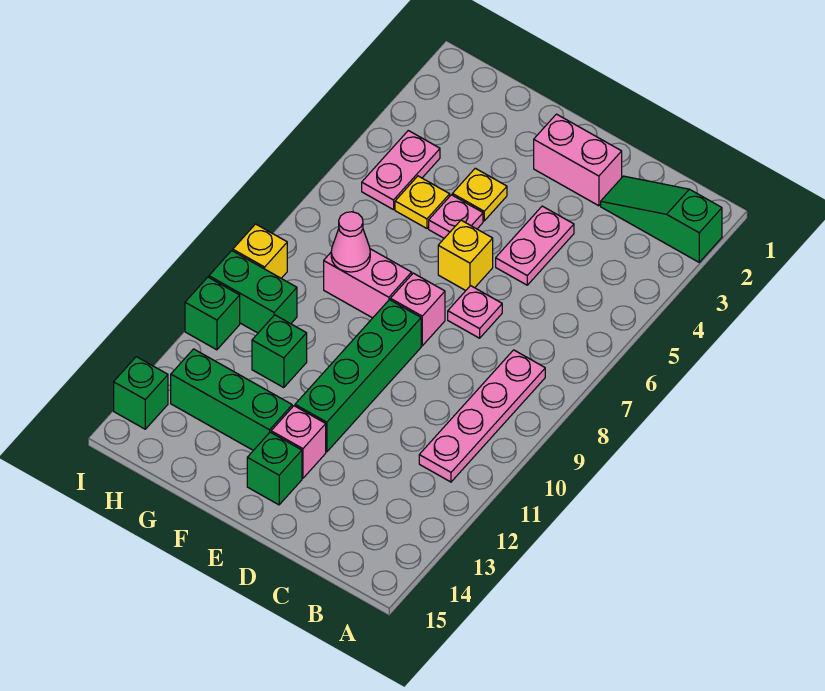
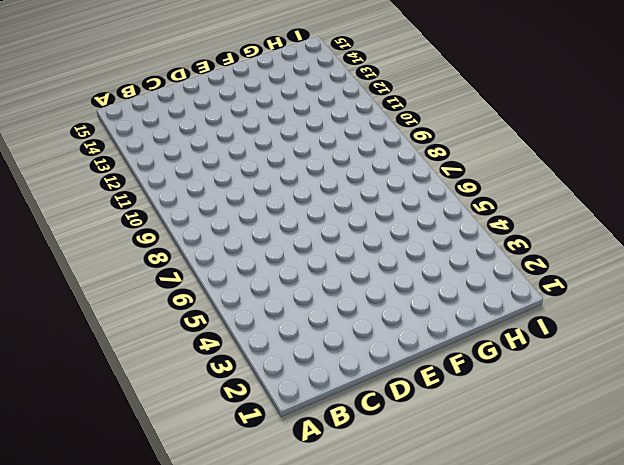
none -> green slope A2:C2 level 1 top A
none -> pink plate B8:B11 level 1
none -> pink brick D2:E2 level 1

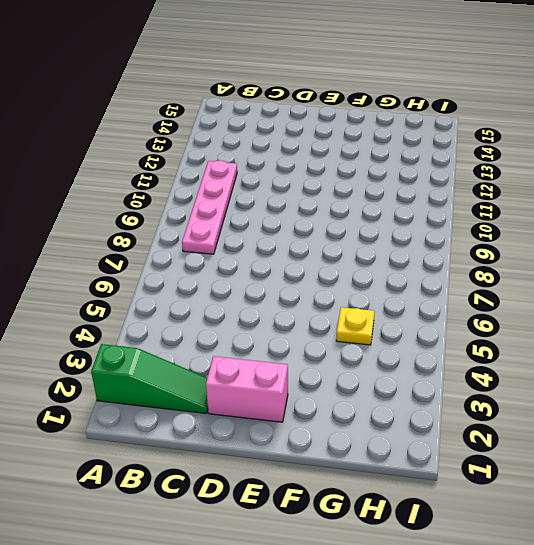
none -> pink plate D4:D5 level 1
none -> pink plate D7 level 1
none -> yellow brick E6 level 1

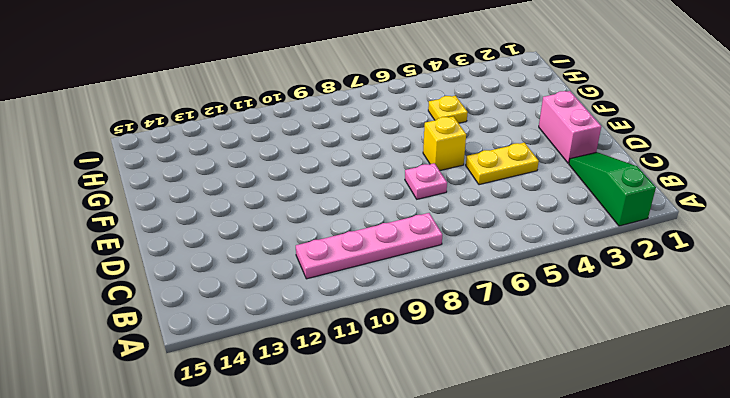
yellow plate D4:D5 level 1 -> pink plate D4:D5 level 1
none -> pink brick E8 level 1
none -> green brick E9:E12 level 1
none -> pink brick E13 level 1

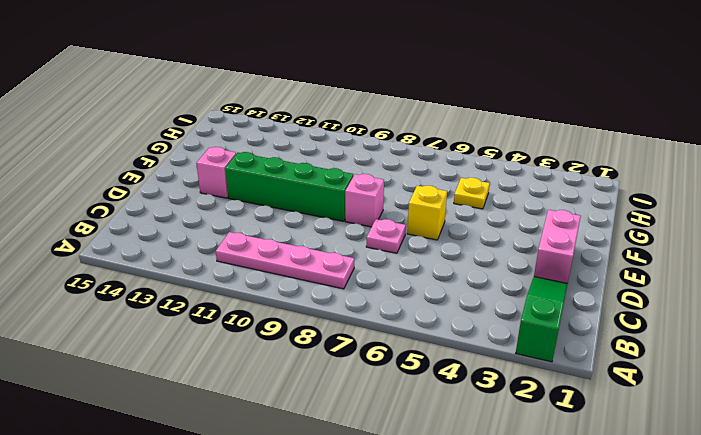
none -> pink plate D4:D5 level 1
none -> green brick E14 level 1
none -> yellow plate F4 level 1

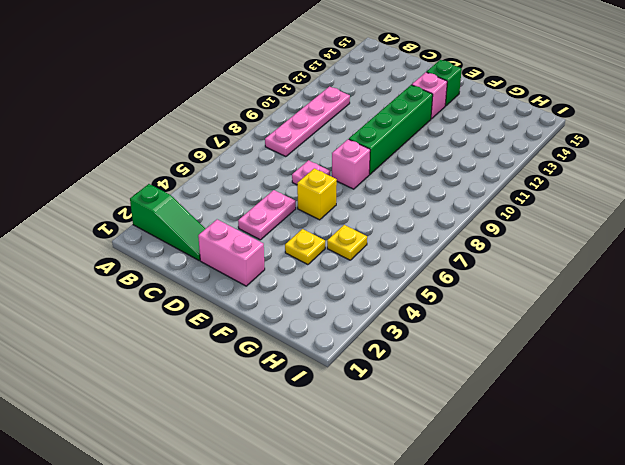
none -> pink plate F5 level 1
none -> pink brick F8:G8 level 1
none -> green brick F13:H13 level 1

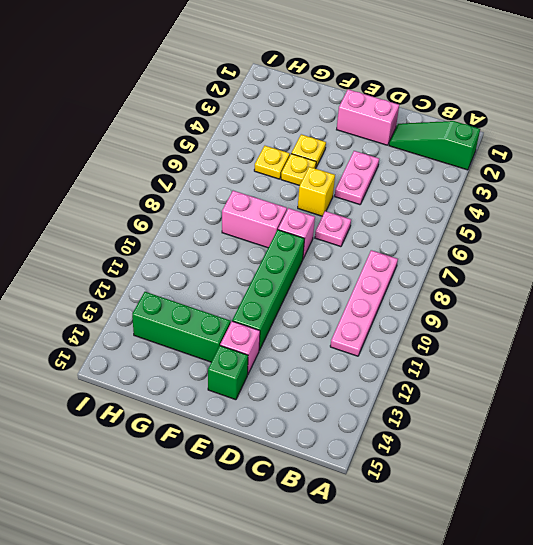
yellow plate F5 level 1 -> pink plate F5 level 1
none -> green brick G11 level 1
none -> pink plate H4:H5 level 1
none -> green brick H10:I10 level 1

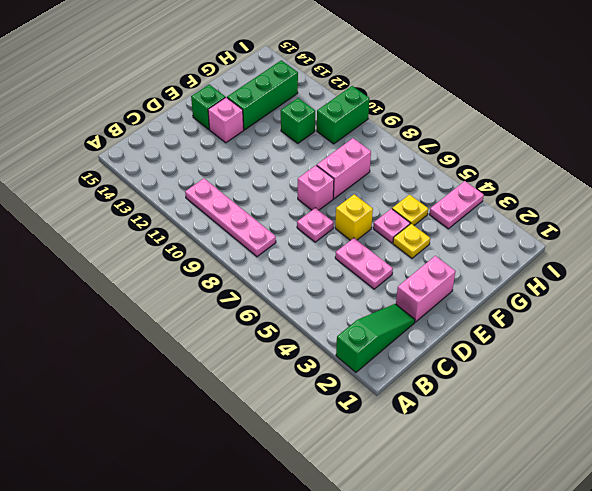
pink plate H4:I4 level 1 -> pink plate H4:H5 level 1
none -> green brick E9:E12 level 1
none -> yellow brick I9 level 1
none -> green brick I11 level 1

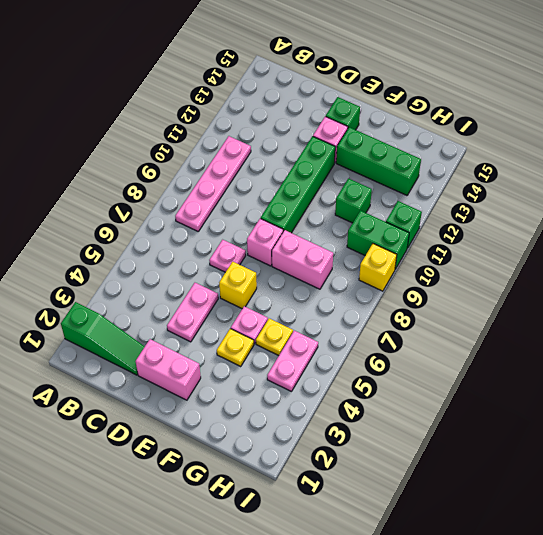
none -> green brick I14 level 1
none -> pink cone G8 level 2

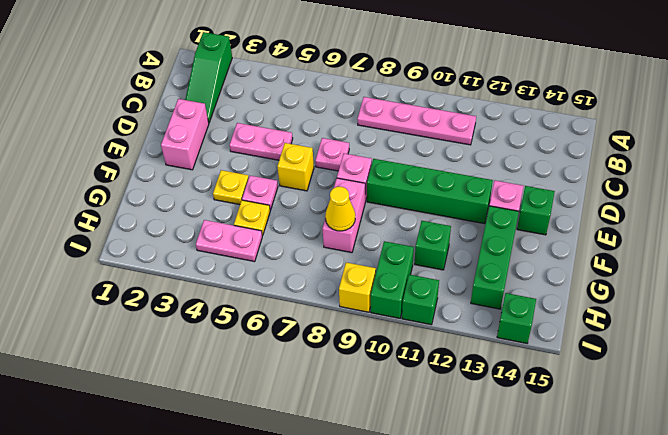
yellow cone G8 level 2 -> pink cone G8 level 2

